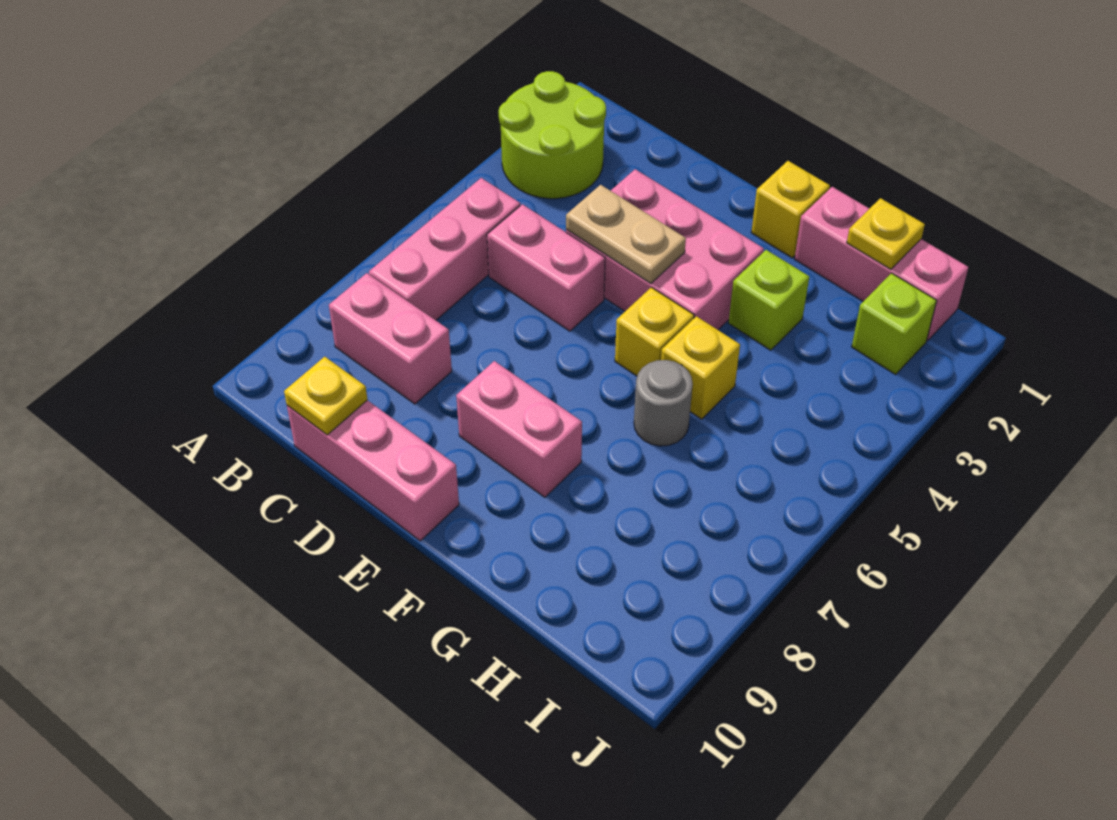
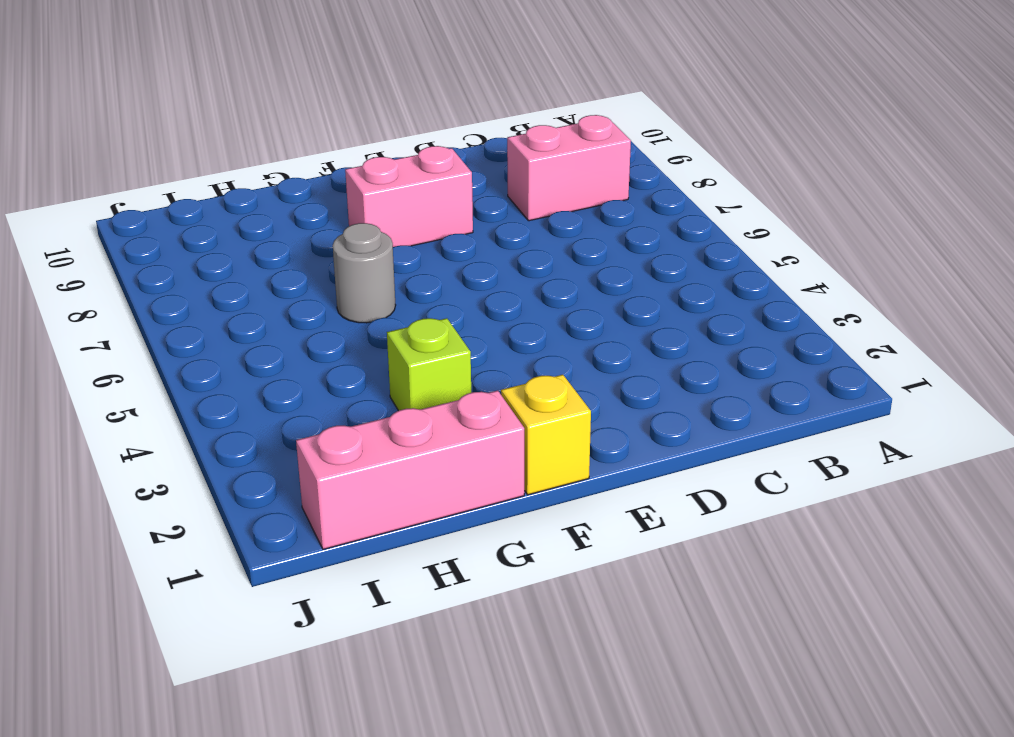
none -> lime round brick A2:B3 level 1
none -> pink brick B5:B7 level 1
none -> pink brick C5:D5 level 1

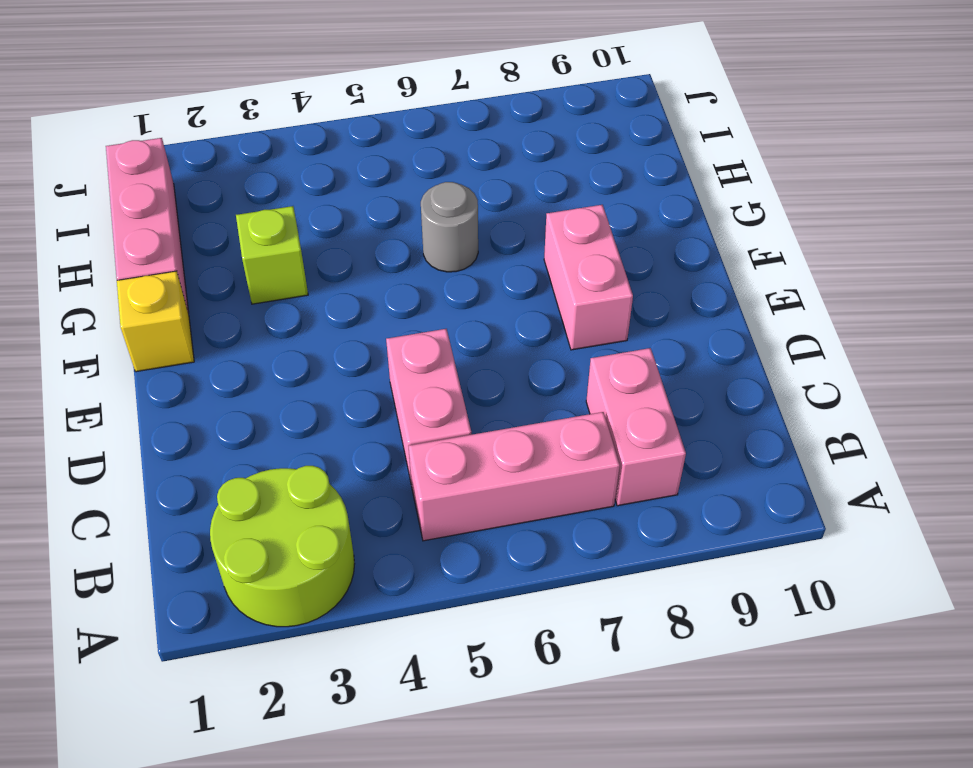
none -> pink brick C10:E10 level 1
none -> pink brick D3:F4 level 1
none -> yellow brick F5 level 1

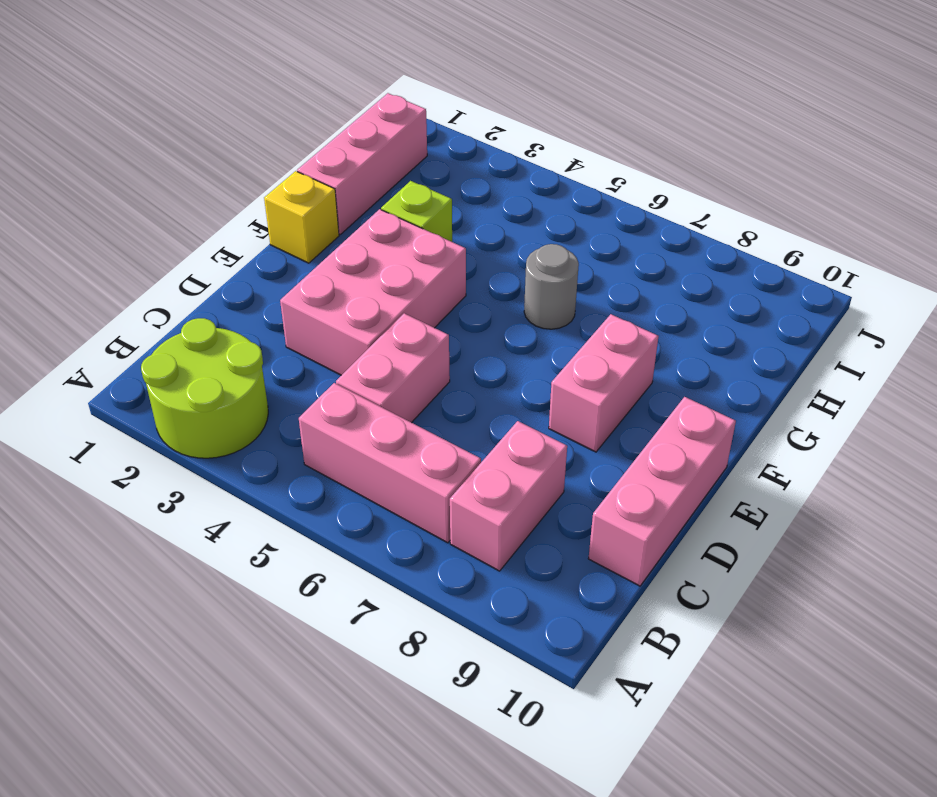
none -> yellow brick F5 level 1
none -> yellow brick G5 level 1
none -> lime brick I2 level 1

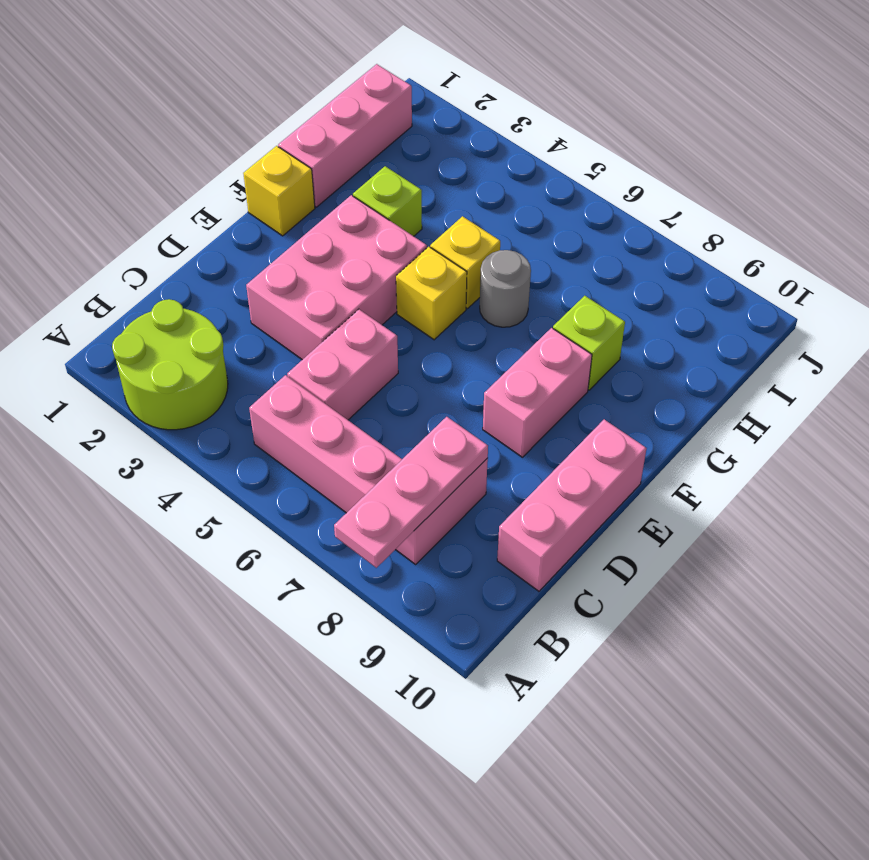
pink plate A8:C8 level 2 -> none
lime brick G8 level 1 -> lime brick I2 level 1
none -> yellow plate C10 level 2
none -> tan plate D4:E4 level 2
none -> yellow plate H1 level 2

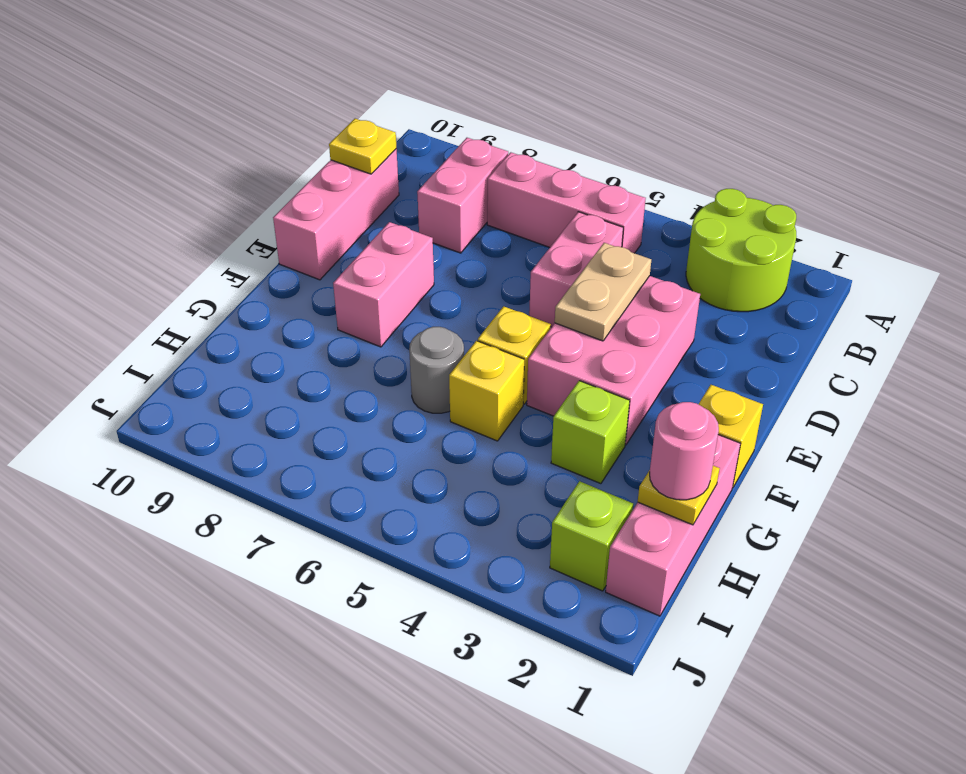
pink round brick H1 level 3 -> none

